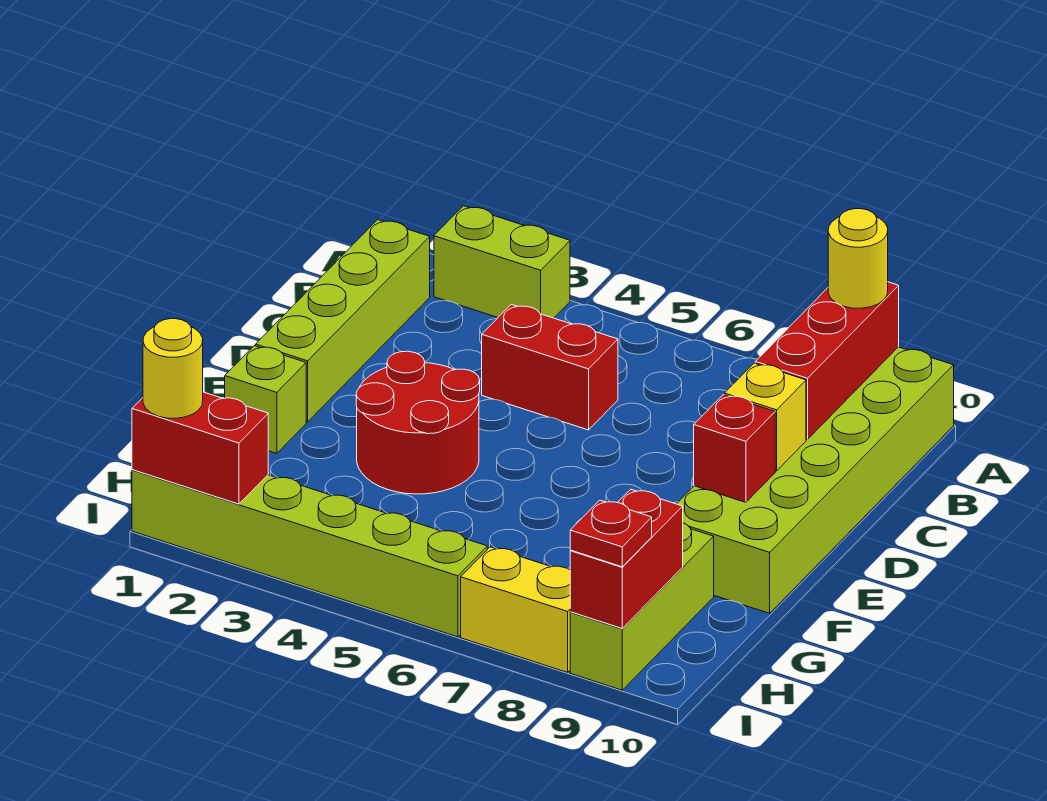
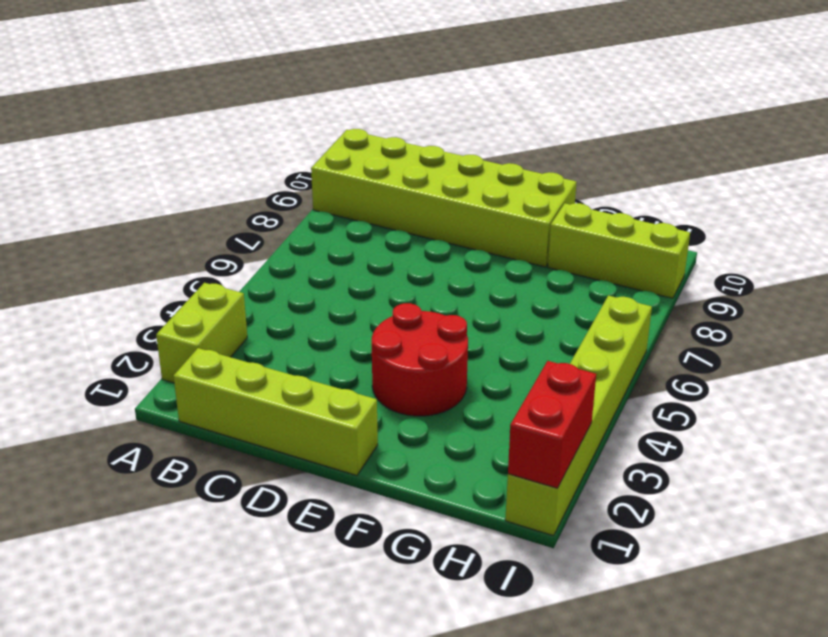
none -> red brick C4:C5 level 1
none -> lime brick F1 level 1
none -> yellow brick I7:I8 level 1

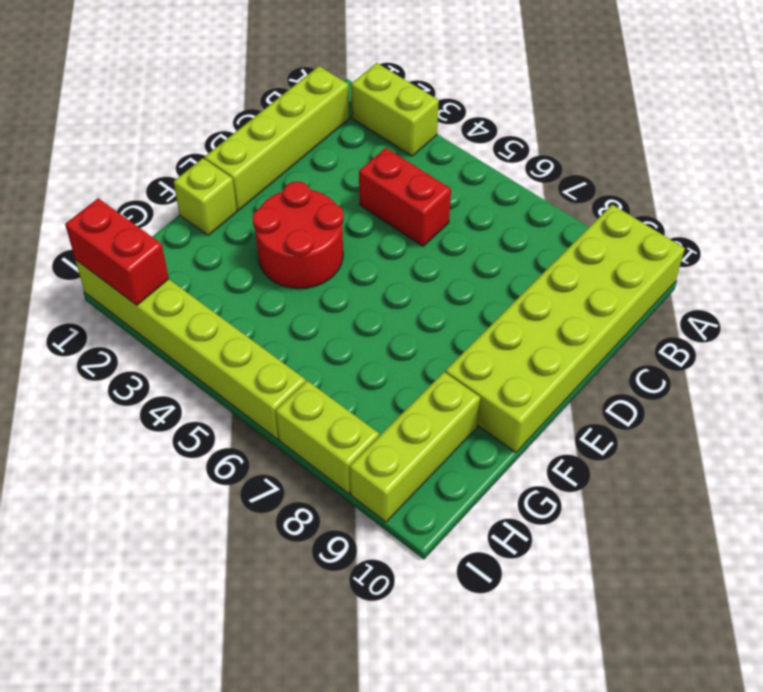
lime brick I7:I8 level 1 -> yellow brick I7:I8 level 1
none -> red brick A9:C9 level 2
none -> yellow brick D9 level 2
none -> red brick E9 level 2

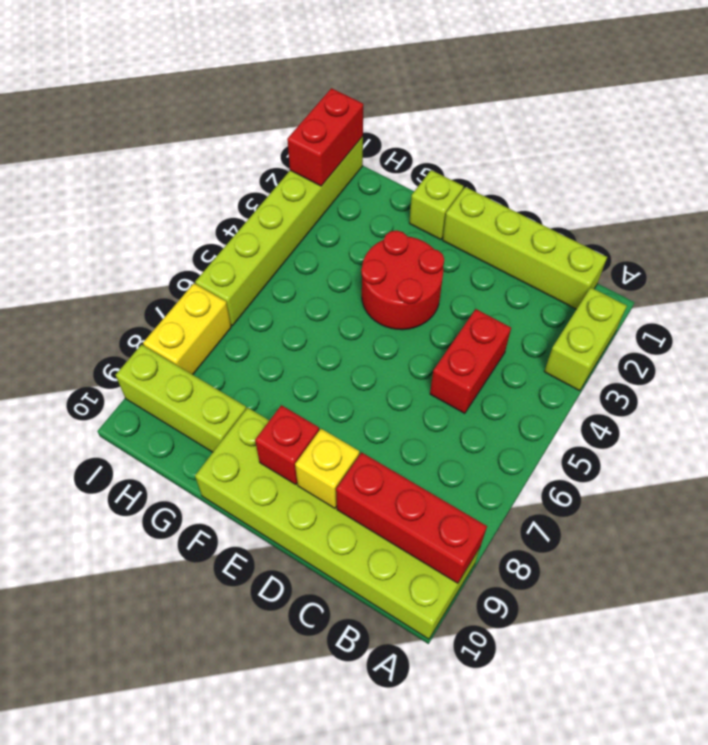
none -> red brick H9:I9 level 2
none -> yellow round brick A9 level 3
none -> yellow round brick I1 level 3

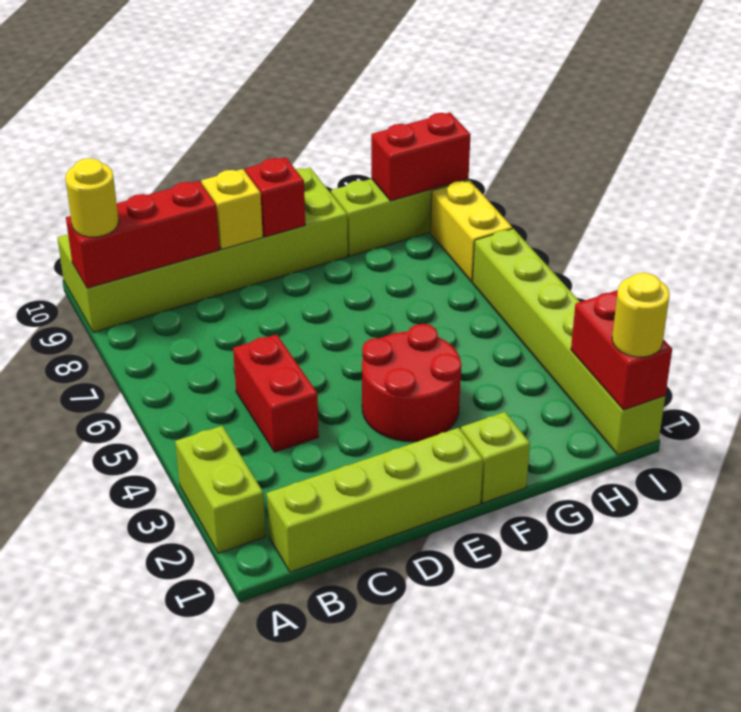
none -> red plate I9 level 3

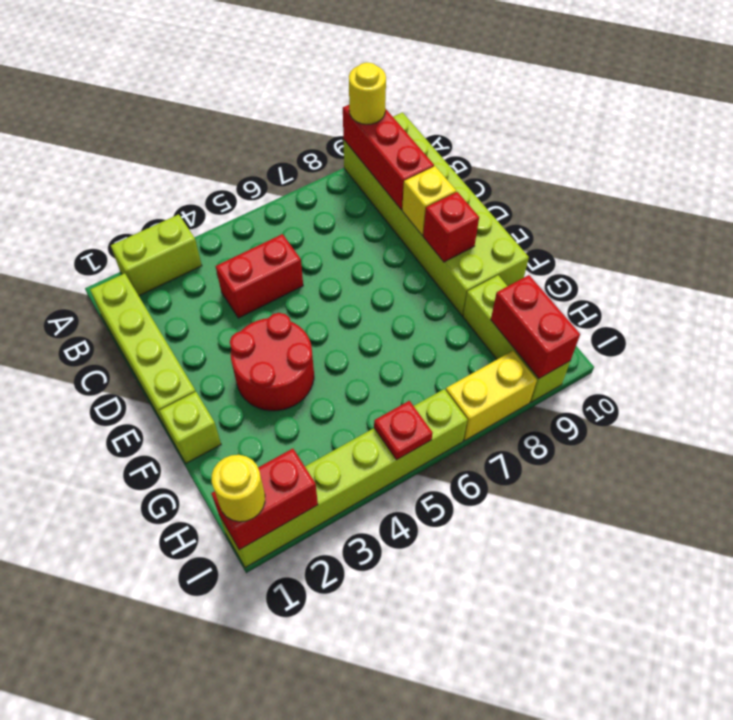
red plate I5 level 2 -> red plate I9 level 3

